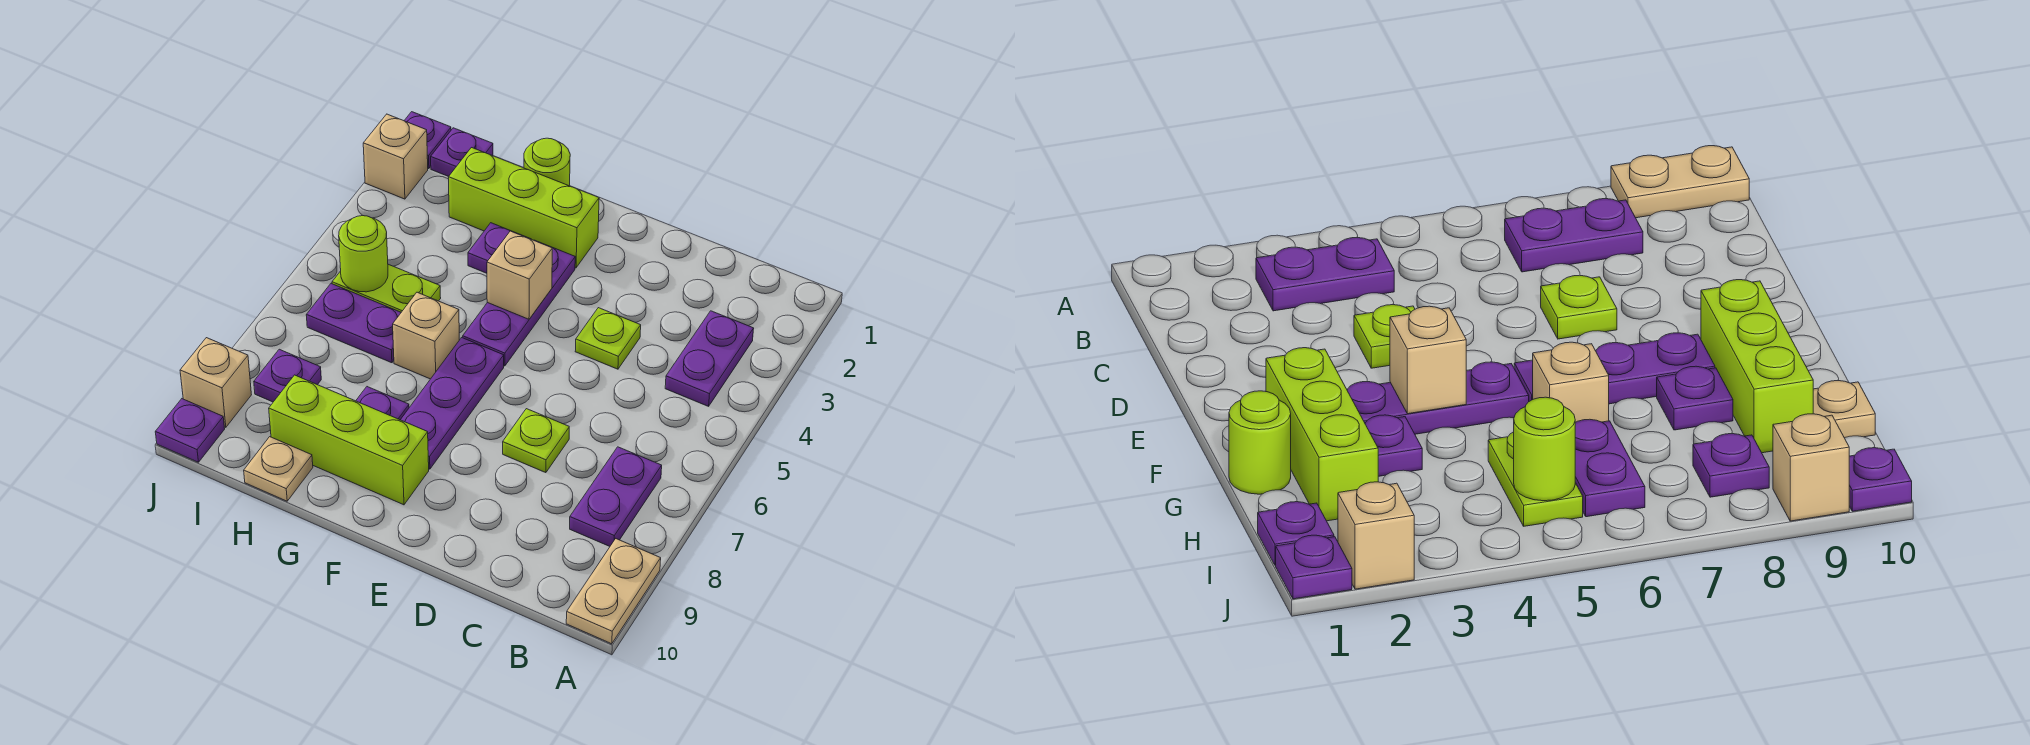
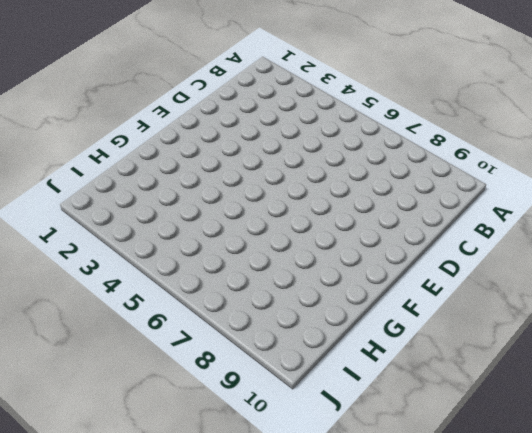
none -> tan plate A9:A10 level 1
none -> purple plate B3:B4 level 1
none -> purple plate B7:B8 level 1

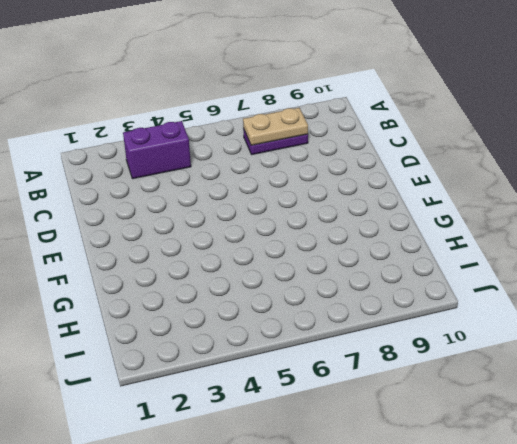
purple brick B3:B4 level 1 -> purple plate B3:B4 level 1
tan plate B7:B8 level 2 -> tan plate A9:A10 level 1
none -> lime plate D4 level 1
none -> lime plate D7 level 1
none -> lime brick F2:H2 level 1

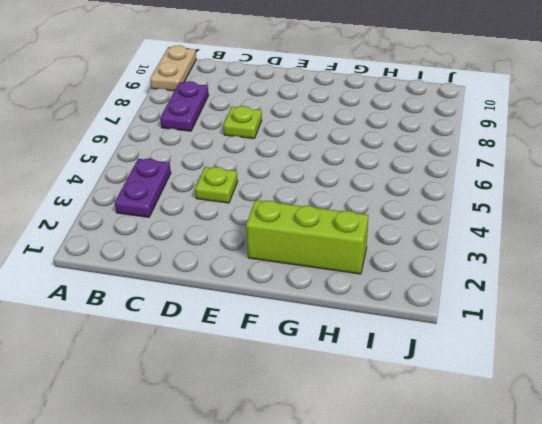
none -> purple plate F3:F5 level 1
none -> purple plate F6:F8 level 1
none -> lime brick F9:H9 level 1

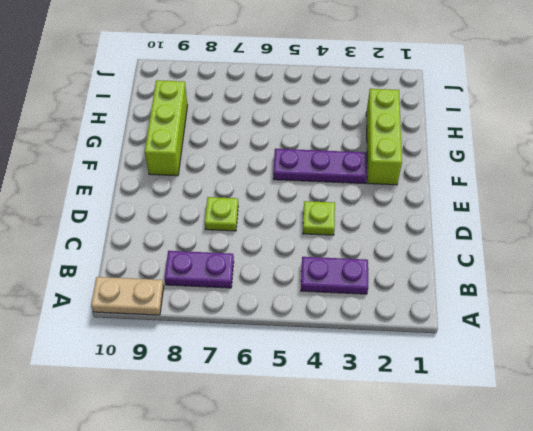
none -> purple plate F6:F8 level 1
none -> lime round brick G1 level 1
none -> purple plate G3 level 1

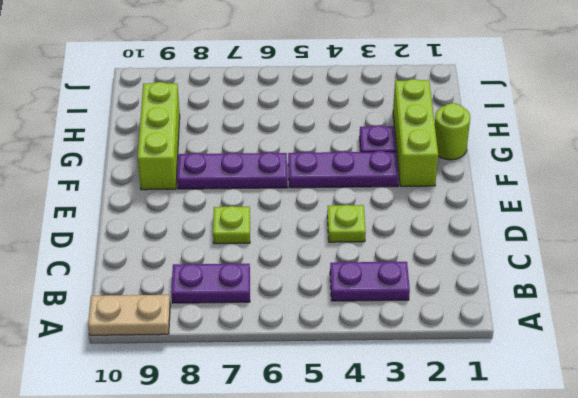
none -> tan brick G6 level 1
none -> purple plate G8 level 1
none -> lime plate H5:I5 level 1

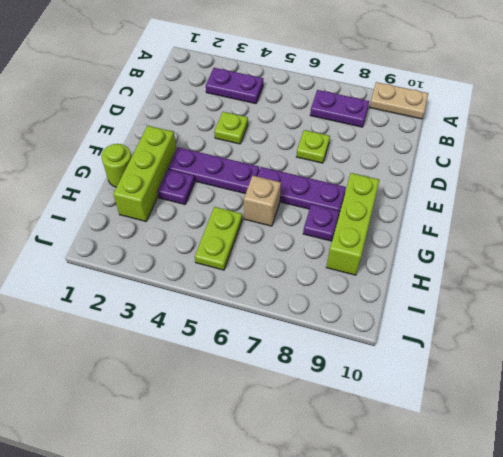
none -> purple plate H6:I6 level 1
none -> tan plate H10 level 1
none -> purple plate I1 level 1

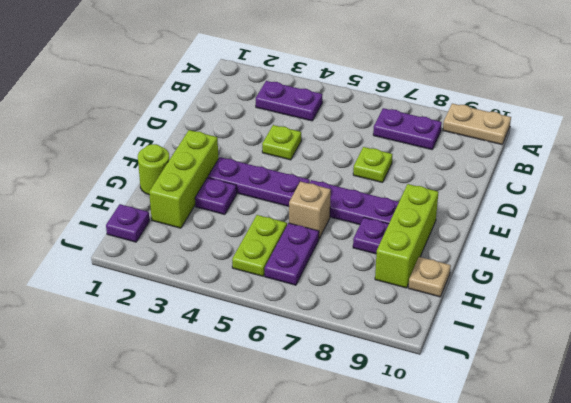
none -> purple plate I8 level 1
none -> purple plate J1 level 1
none -> tan brick J2 level 1

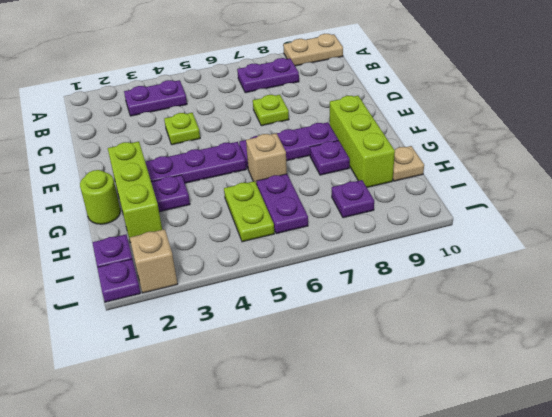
none -> tan brick J9 level 1
none -> purple plate J10 level 1
none -> tan brick F4 level 2

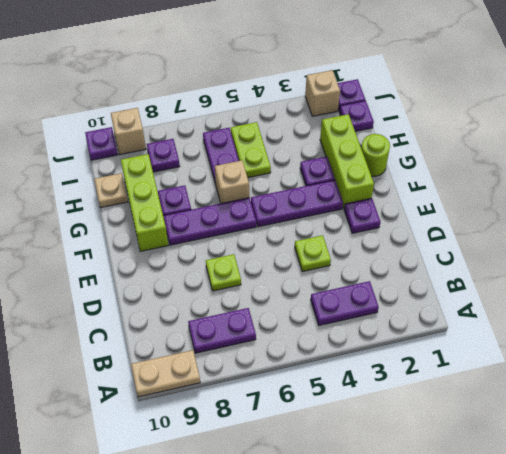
purple plate E2 level 1 -> none
none -> tan brick F4 level 2
none -> lime round brick I5 level 2

